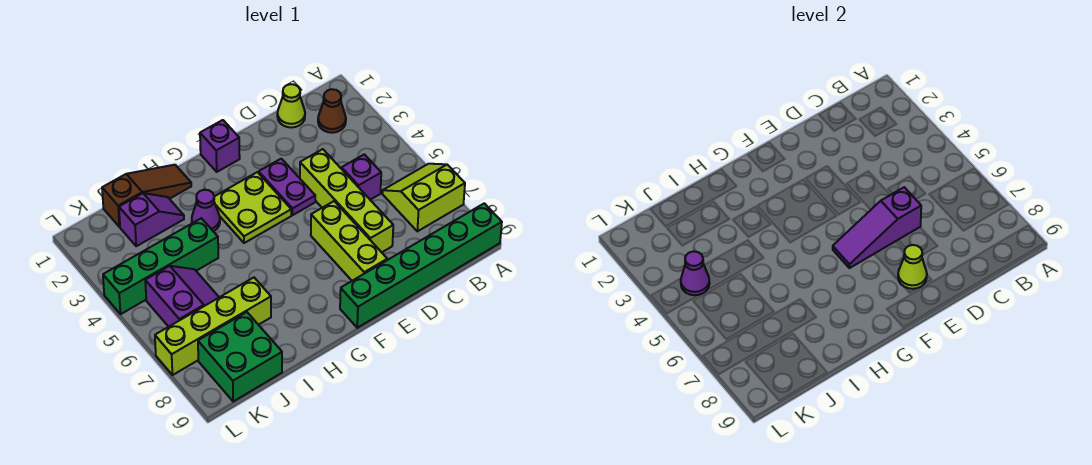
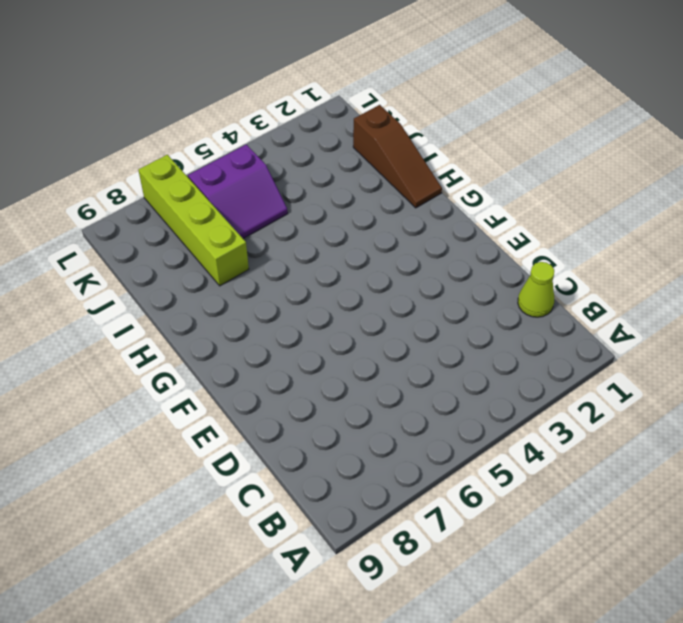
none -> lime slope A6:B7 level 1 top 7
none -> green brick A9:F9 level 1
none -> brown cone B2 level 1

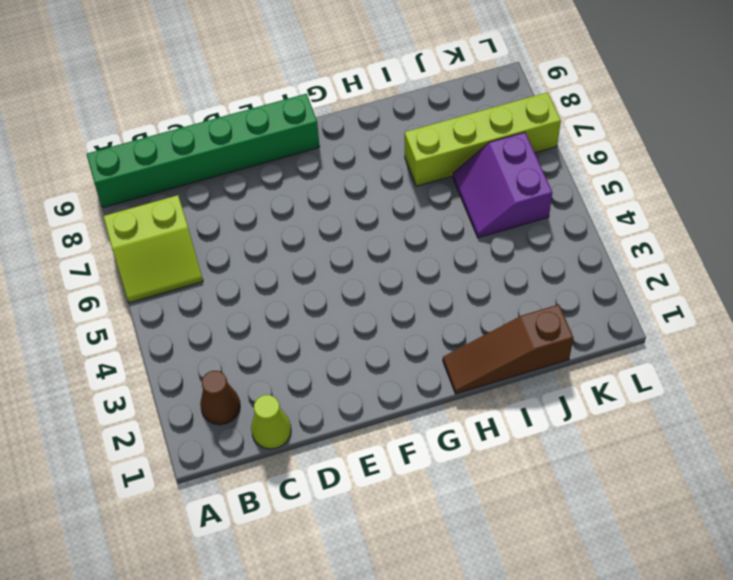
none -> purple brick C5 level 1
none -> lime brick D4:D7 level 1
none -> purple plate E3:E4 level 1

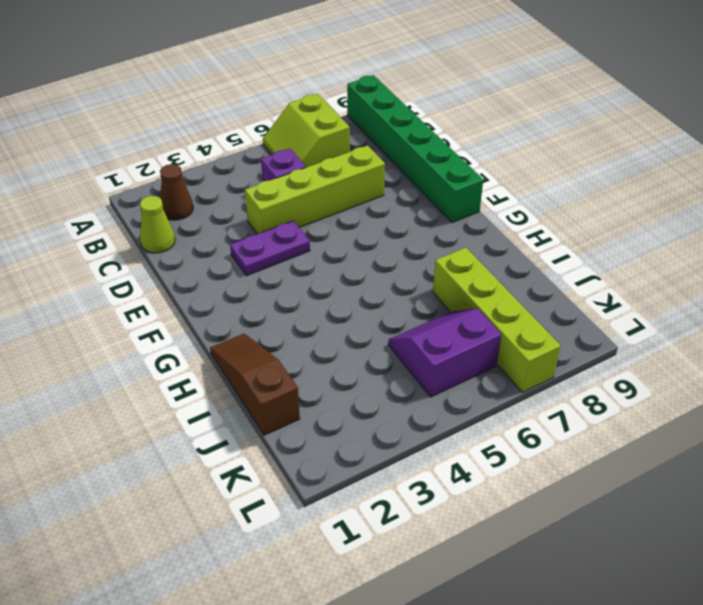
none -> lime brick E6:E8 level 1
none -> purple brick F1 level 1
none -> lime plate F3:G4 level 1

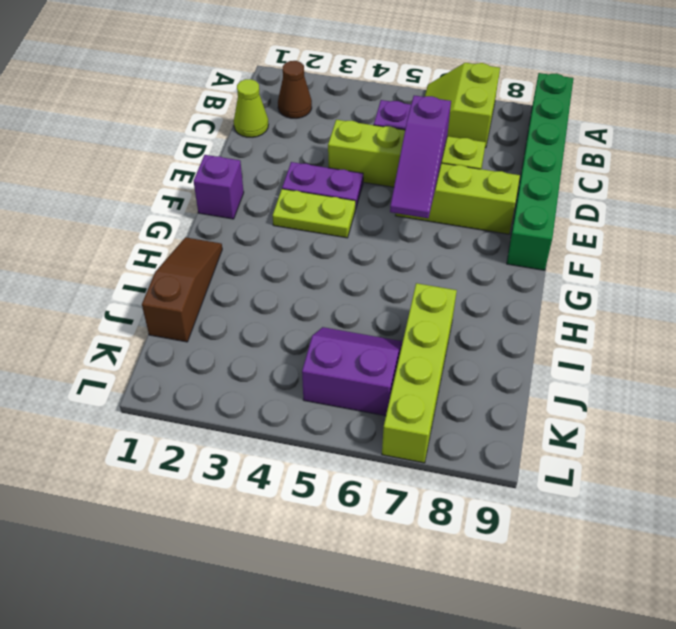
lime plate F3:F4 level 1 -> lime plate F3:G4 level 1
none -> purple cone H3 level 1
none -> purple slope I2:J2 level 1 top J
none -> green brick I4:L4 level 1

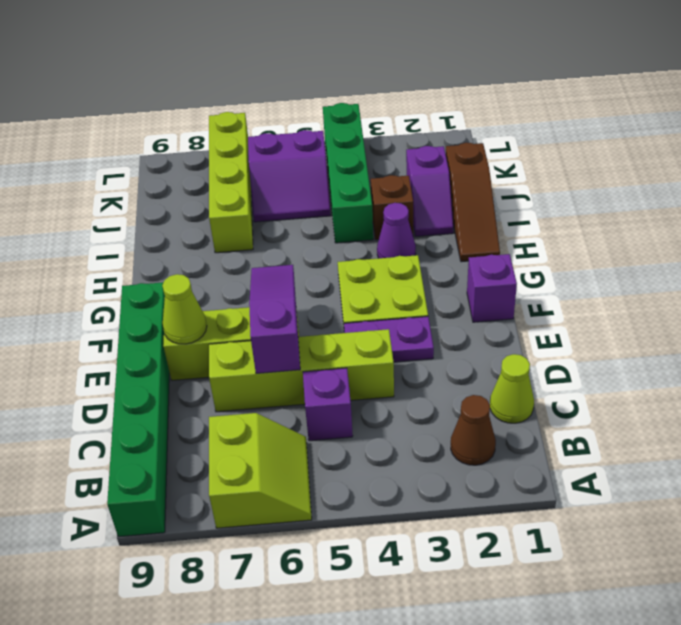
brown brick I3 level 1 -> none
none -> green brick J8:K9 level 1
none -> purple cone K4 level 2

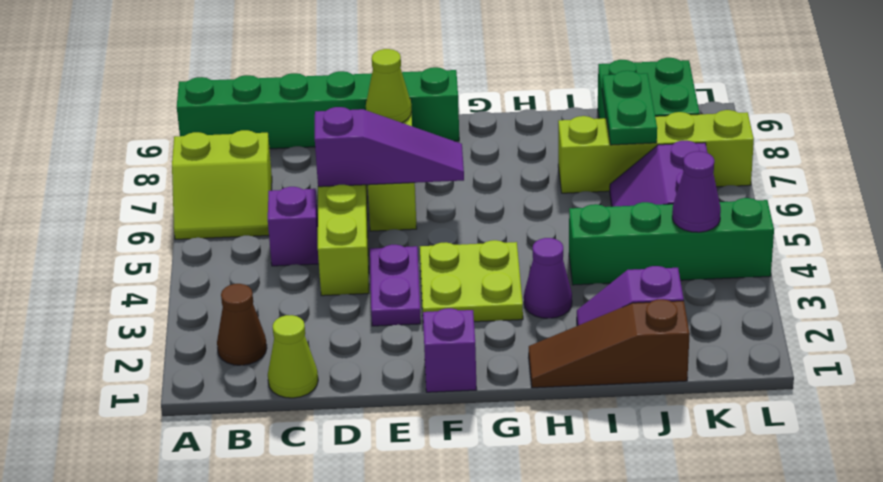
green plate J7:J8 level 2 -> none

